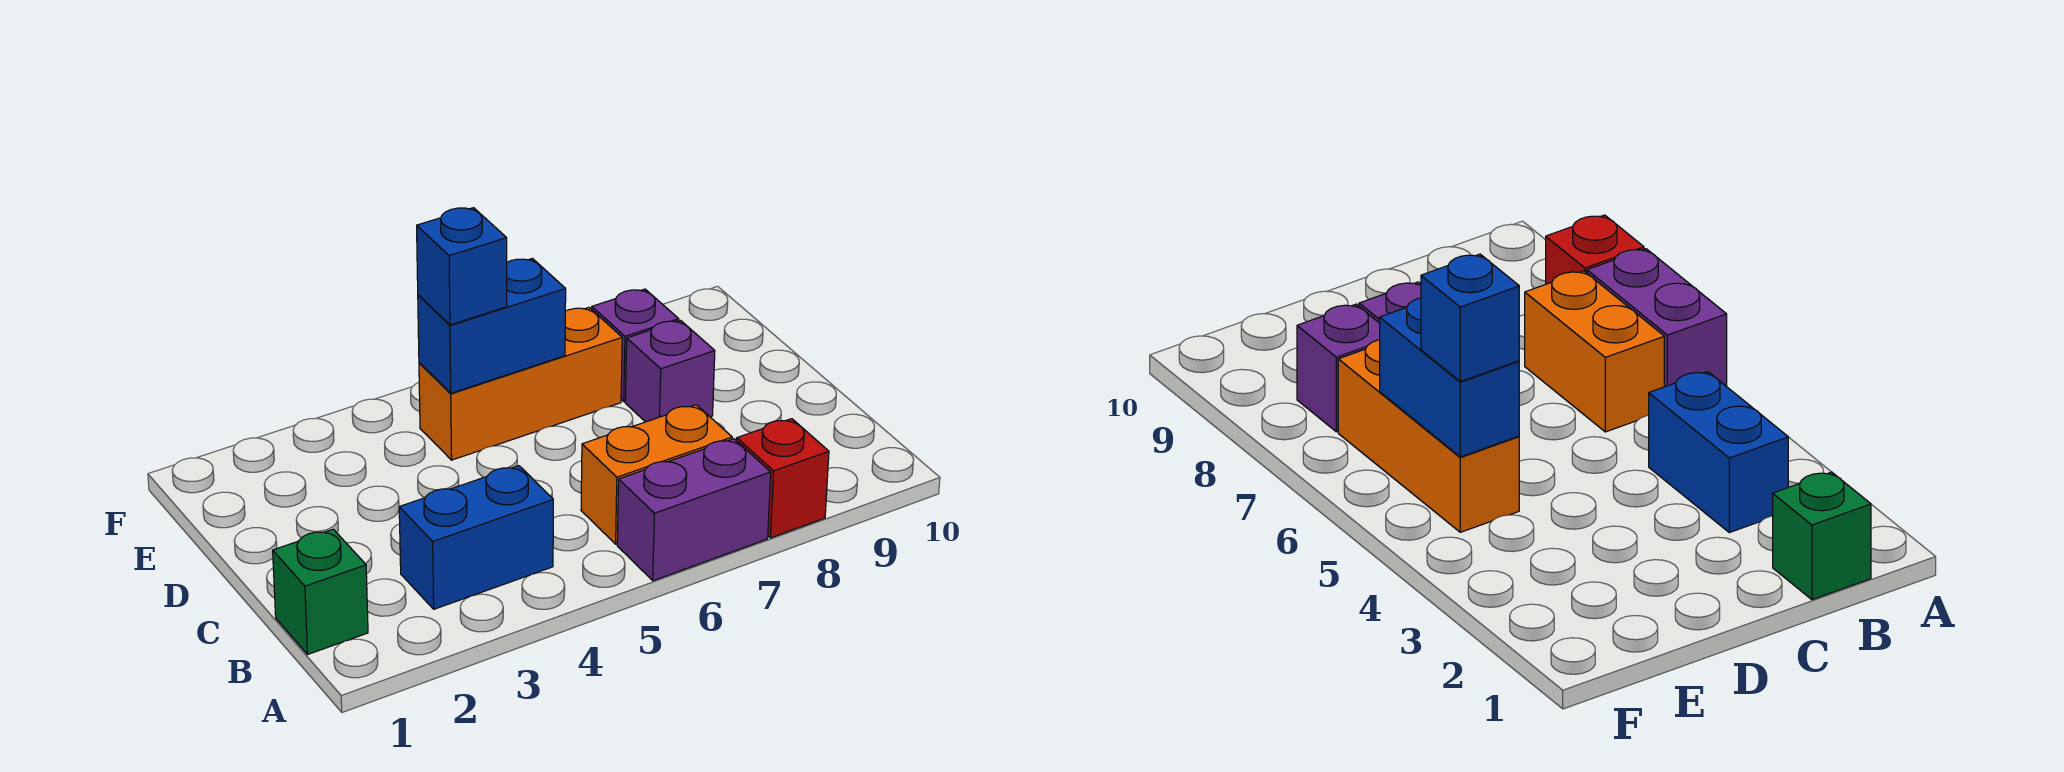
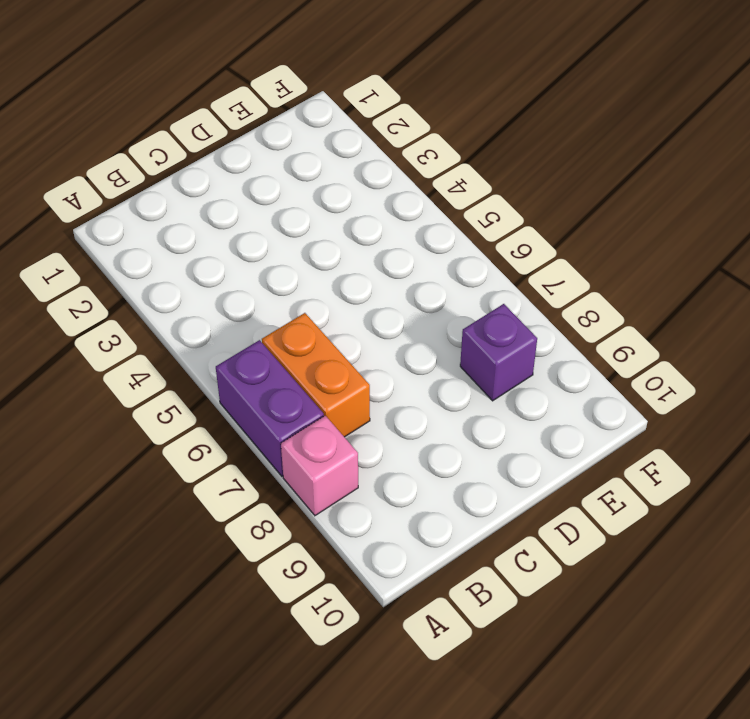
pink brick A8 level 1 -> red brick A8 level 1
none -> green brick B1 level 1
none -> blue brick B3:B4 level 1

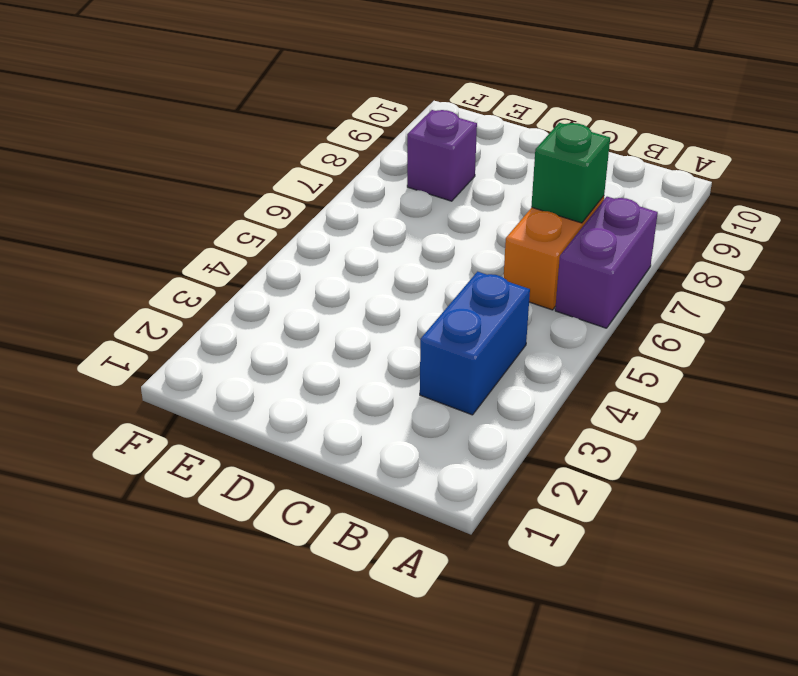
green brick B7 level 2 -> green brick B1 level 1
none -> red brick A8 level 1
none -> purple brick D8 level 1

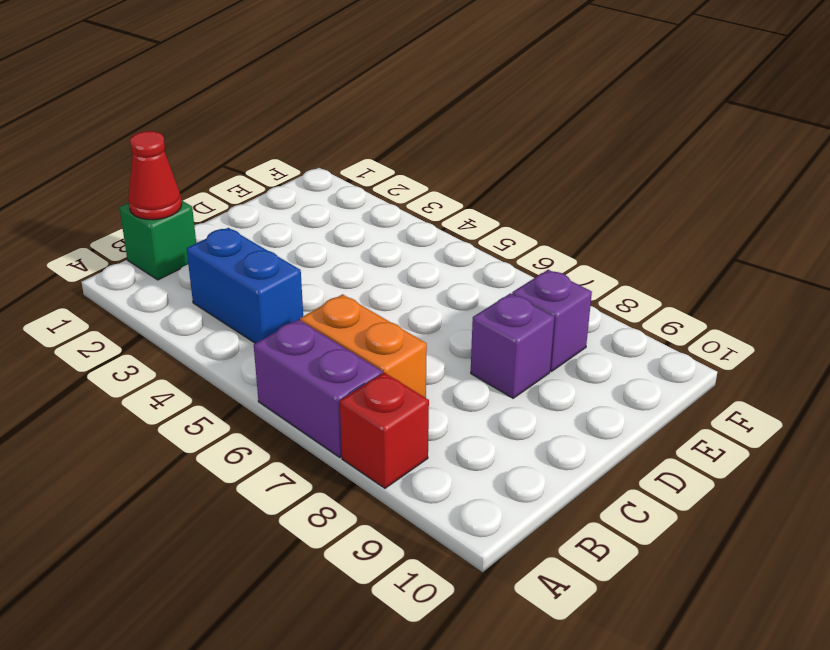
red cone B1 level 2 -> none
none -> orange brick E5:E7 level 1
none -> blue brick E5:E6 level 2

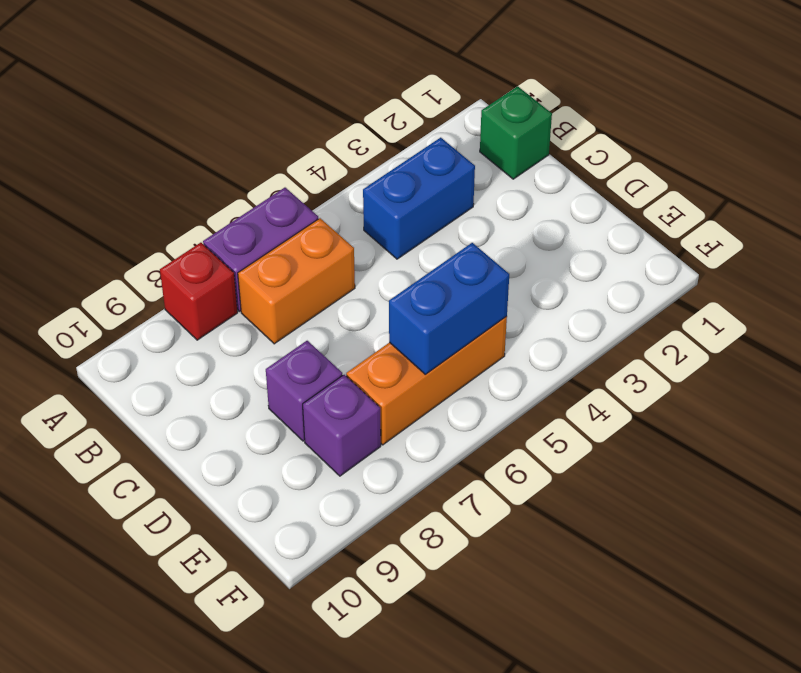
none -> blue brick E5 level 3

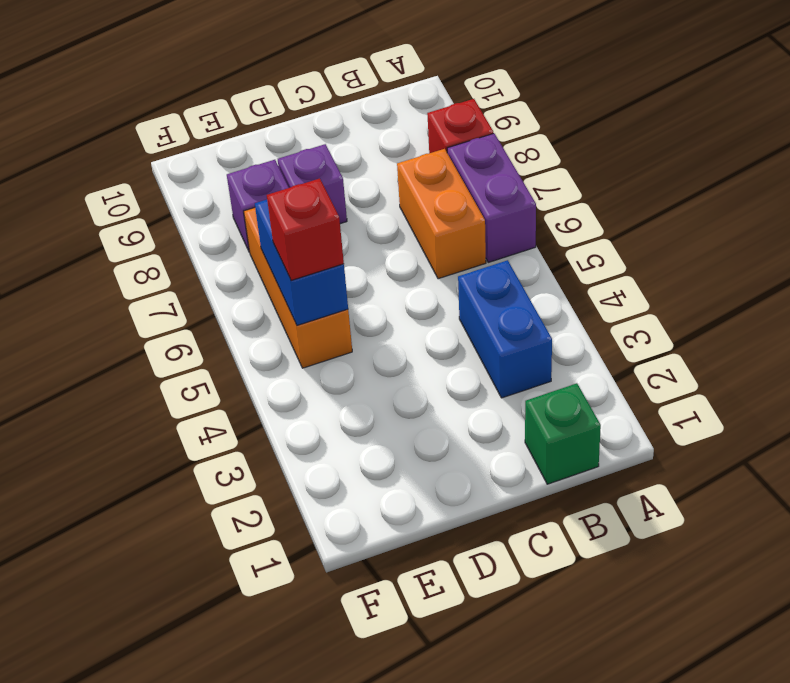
red brick E5 level 3 -> blue brick E5 level 3

